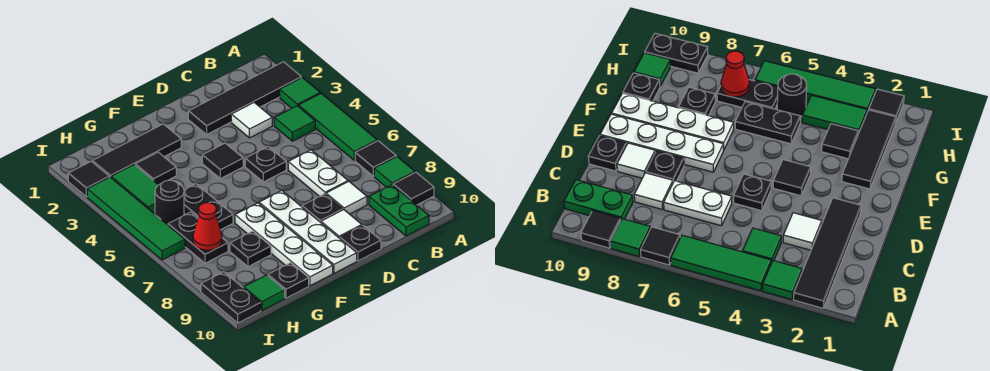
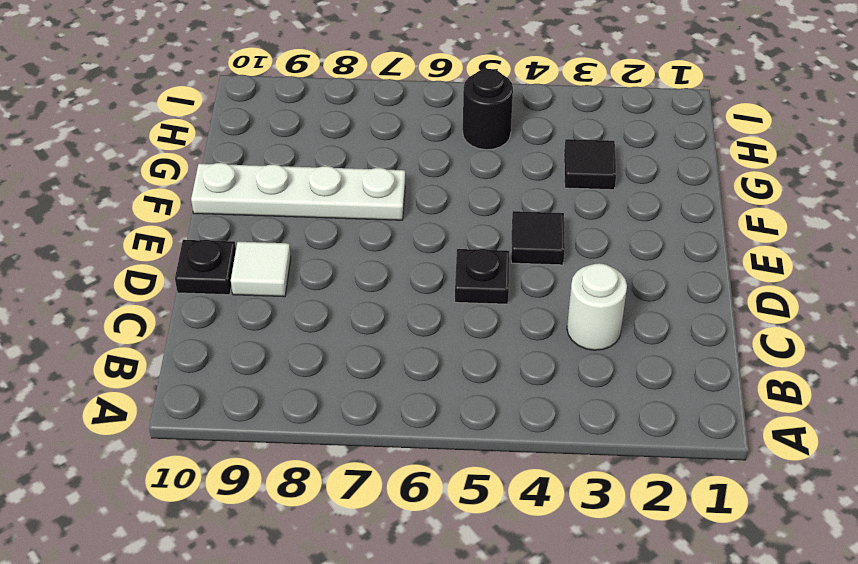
white round brick C3 level 1 -> white tile C3 level 1
none -> black tile A2:D2 level 1
none -> green tile A3 level 1
none -> green tile A4:A6 level 1
none -> black tile A7 level 1

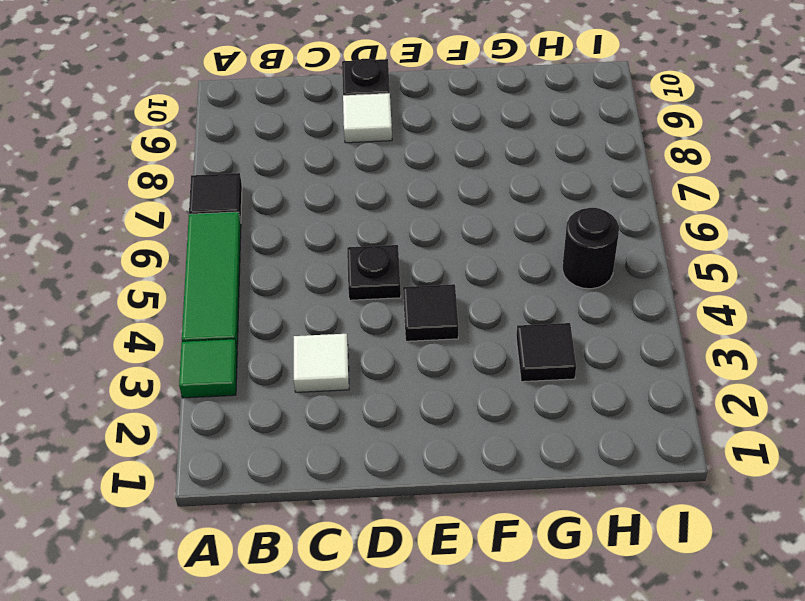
none -> black tile A2:D2 level 1
none -> green tile A8 level 1
none -> black tile A9 level 1
none -> green tile B4 level 1

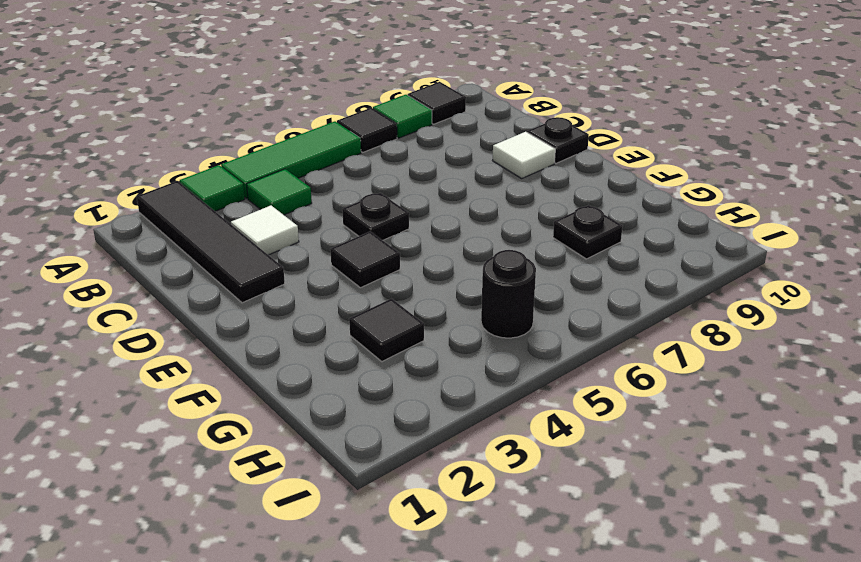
none -> green plate B9:B10 level 1
none -> white plate C6:C7 level 1
none -> white tile C8 level 1
none -> black plate D8 level 1

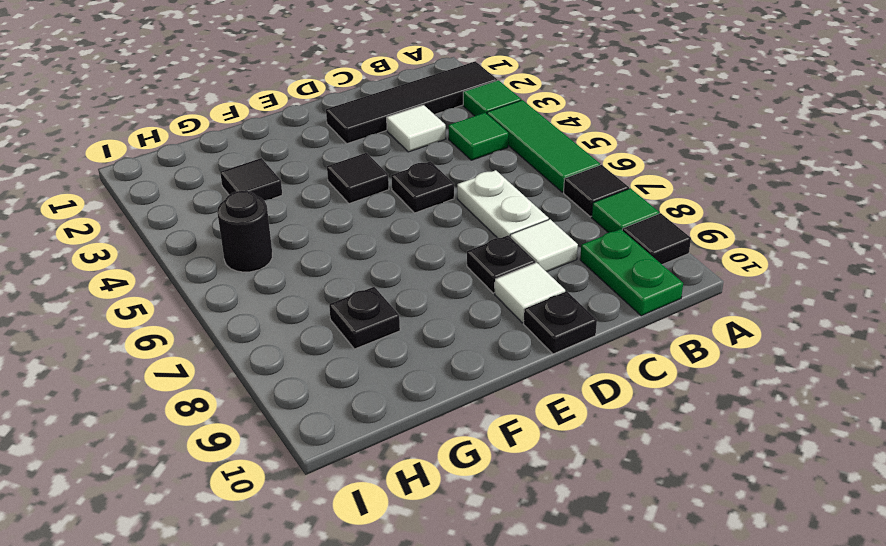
none -> white plate E7:E10 level 1
none -> black tile F2:H2 level 1
none -> white plate F7:F10 level 1
none -> black plate G5:G6 level 1

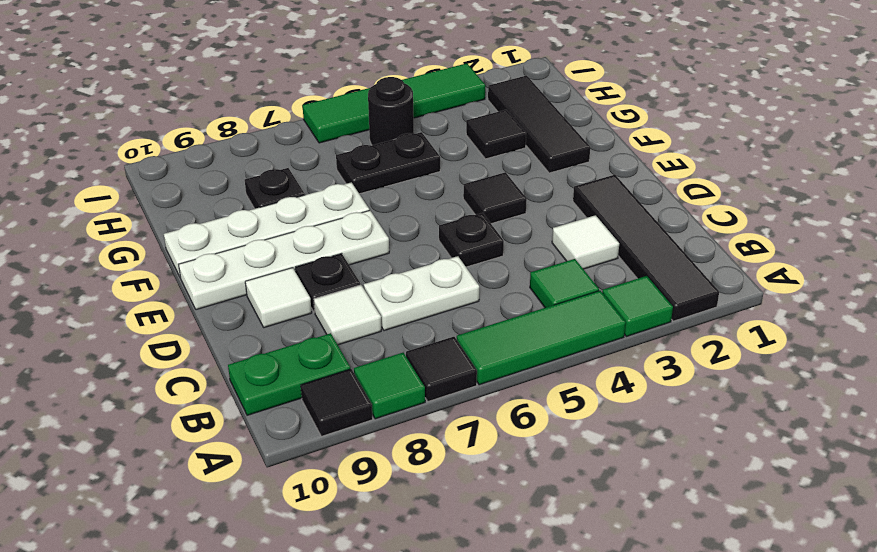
none -> black plate D10 level 1
none -> black plate G10 level 1
none -> green tile H3:H4 level 1
none -> black plate H6:H7 level 1

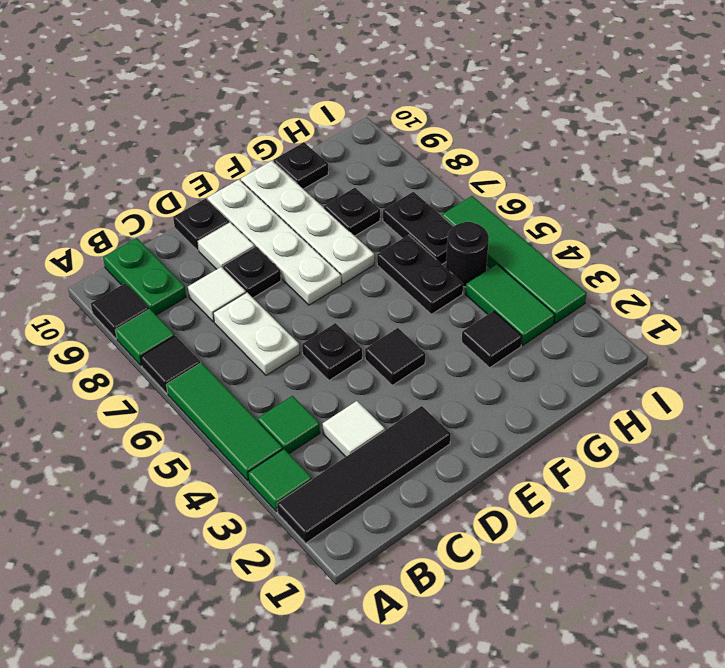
none -> black tile F2:H2 level 1
none -> green tile H10 level 1
none -> black tile I2 level 1
none -> black plate I9:I10 level 1

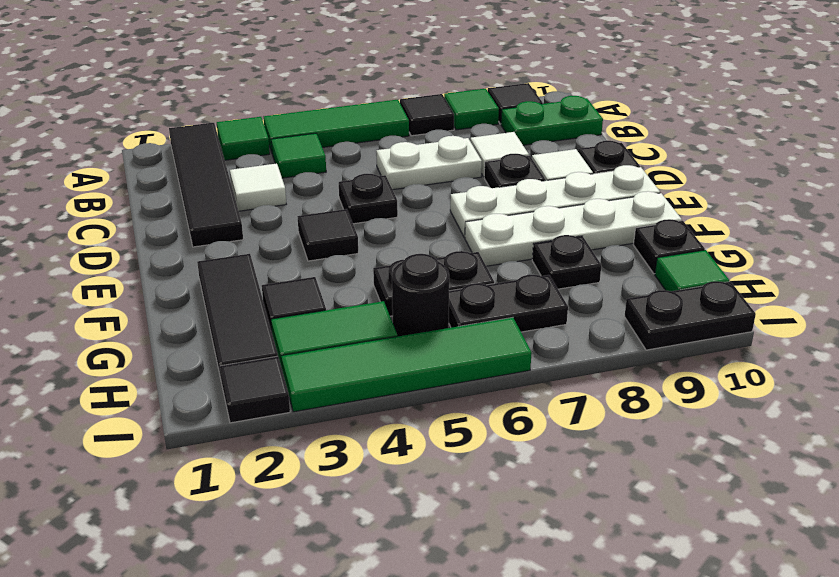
none -> red cone H7 level 2

